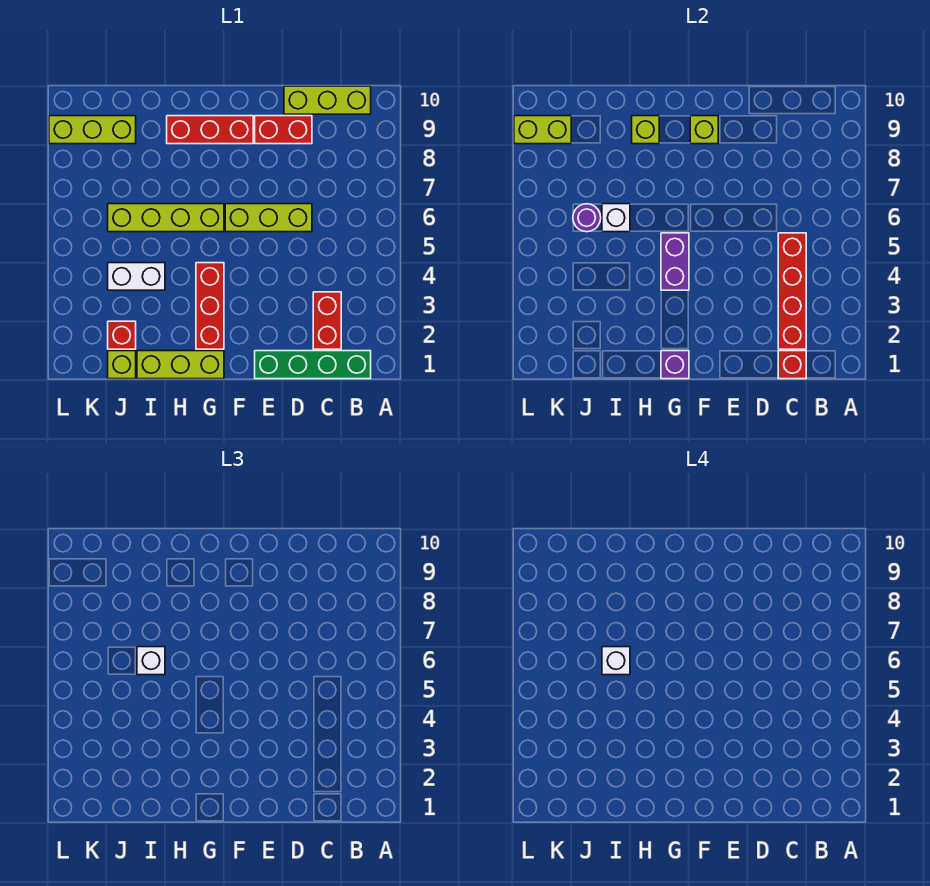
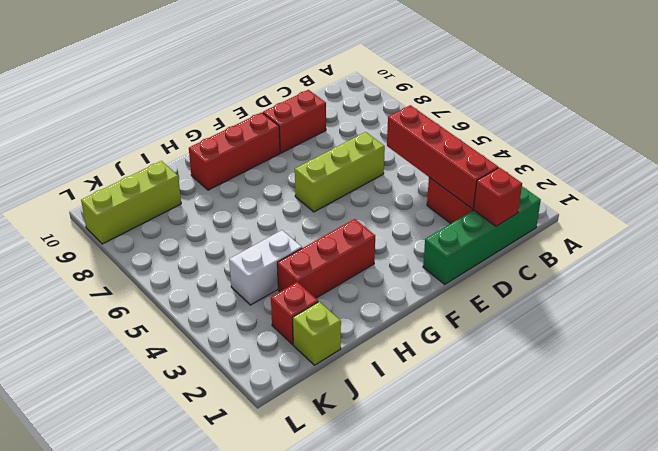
red brick G3:I3 level 1 -> red brick G2:G4 level 1
none -> lime brick B10:D10 level 1
none -> lime brick G1:I1 level 1
none -> lime brick G6:J6 level 1

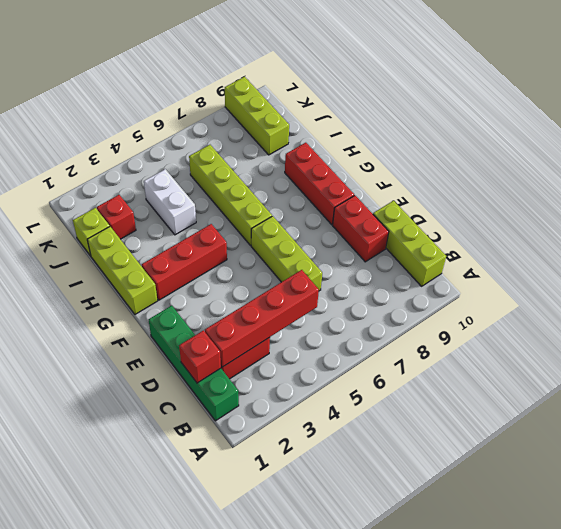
none -> lime brick F9 level 2
none -> purple brick G1 level 2
none -> purple brick G4:G5 level 2

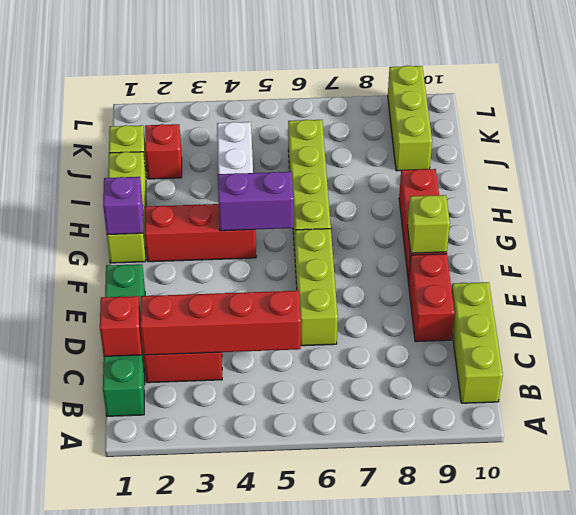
none -> lime brick H9 level 2
none -> white brick I6 level 2
none -> purple round brick J6 level 2

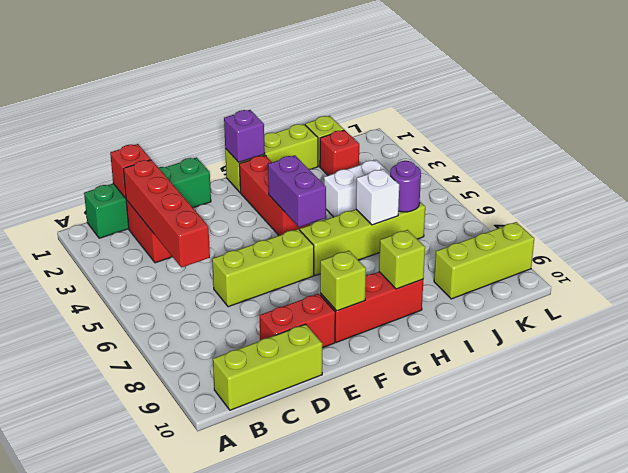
none -> lime brick K9:L9 level 2
none -> white brick I6 level 3
none -> white brick I6 level 4

